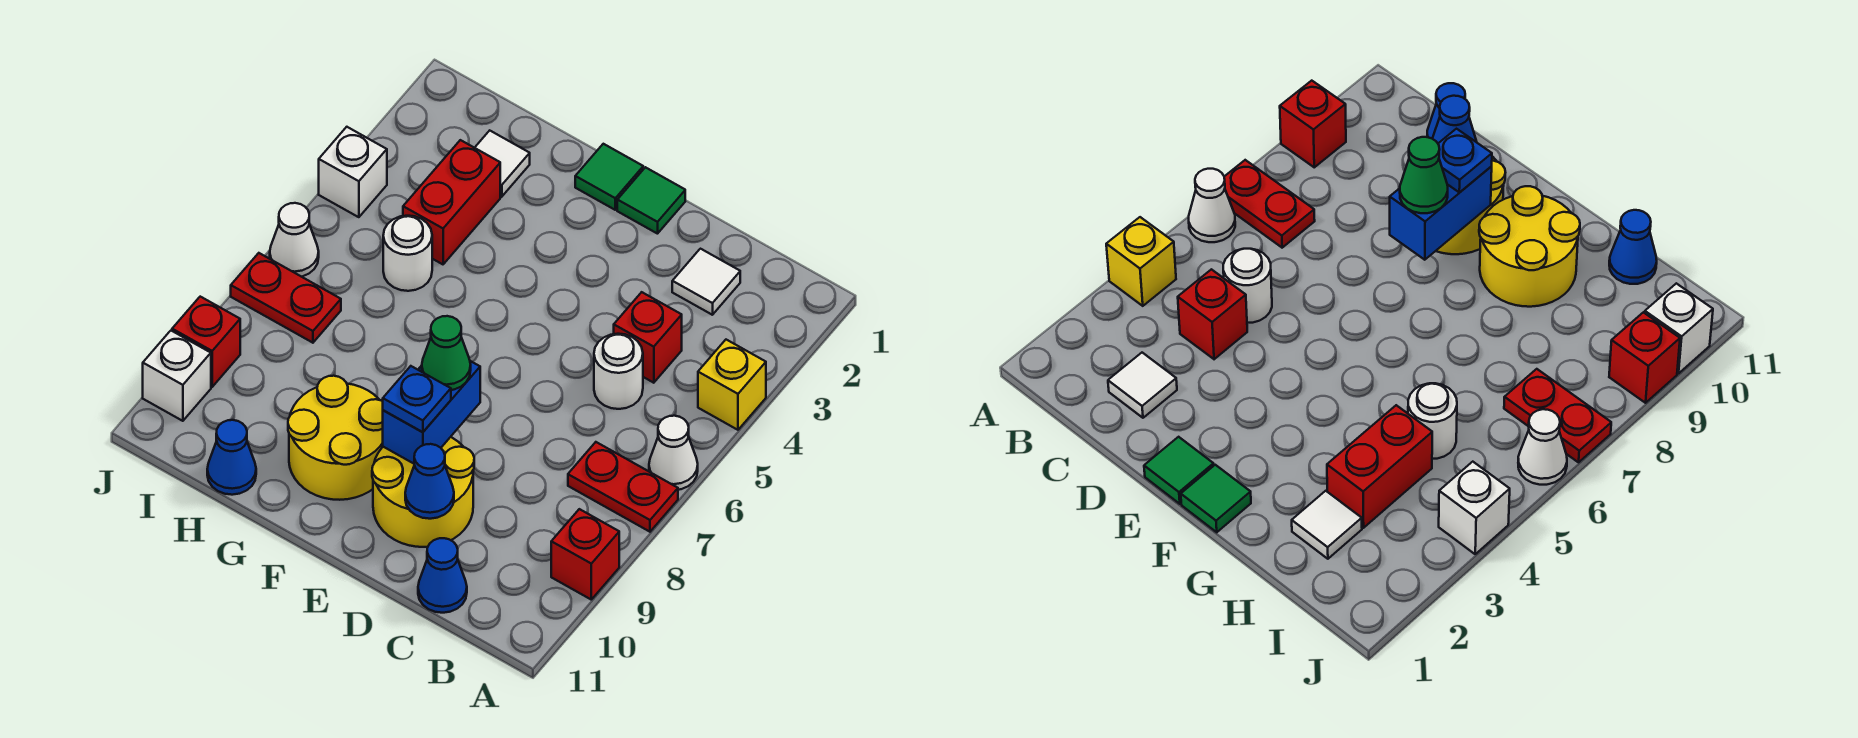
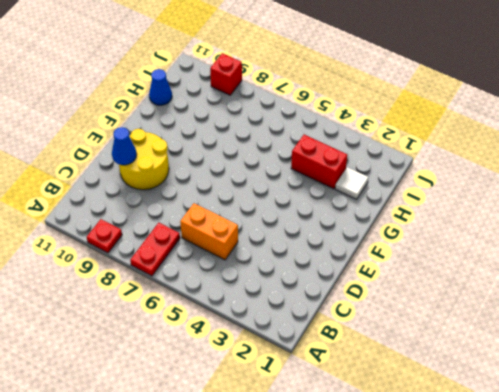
red plate A9 level 1 -> red brick A9 level 1
orange brick C5:C6 level 1 -> white round brick C5 level 1
none -> yellow brick A4 level 1
none -> white cone A6 level 1
none -> white tile C2 level 1

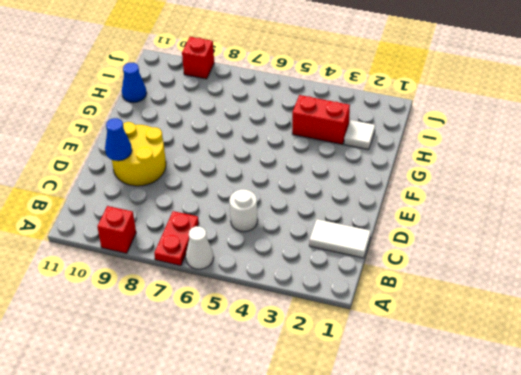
white tile C1:C2 level 1 -> white tile C2 level 1
none -> yellow brick A4 level 1
none -> red brick C4 level 1
none -> blue cone C11 level 1

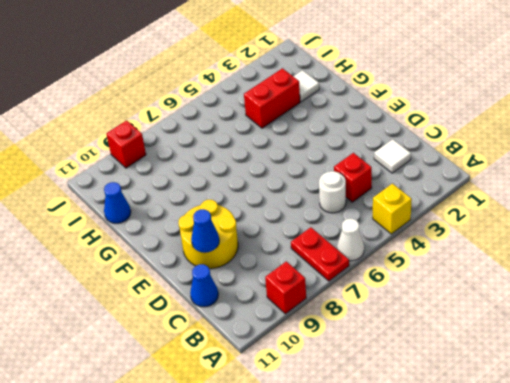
none -> green tile E1 level 1
none -> green tile F1 level 1
none -> yellow round brick F9:G10 level 1

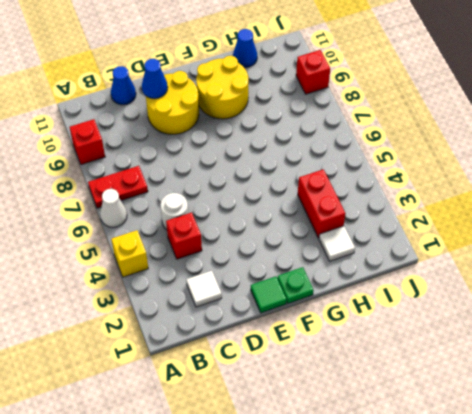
green plate F1 level 1 -> green tile F1 level 1
none -> white round brick H5 level 1
none -> red plate I7:J7 level 1
none -> white brick J4 level 1

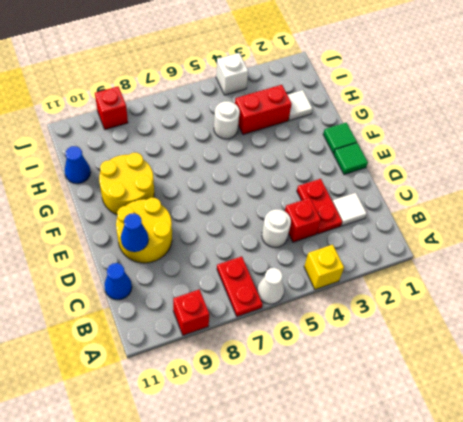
red plate C3:D3 level 1 -> red plate I7:J7 level 1
none -> white cone J6 level 1
none -> white brick J10 level 1
none -> blue brick E8:E9 level 2

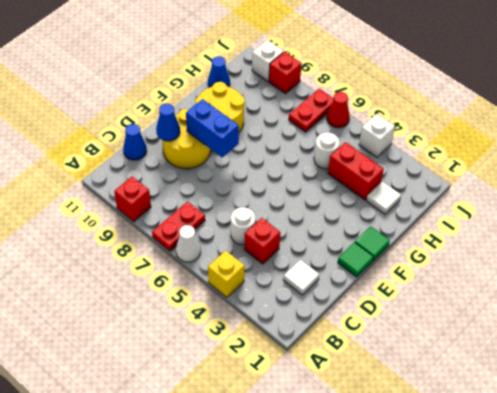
red cone J6 level 1 -> white cone J6 level 1
none -> green cone E8 level 3
none -> blue plate E9 level 3

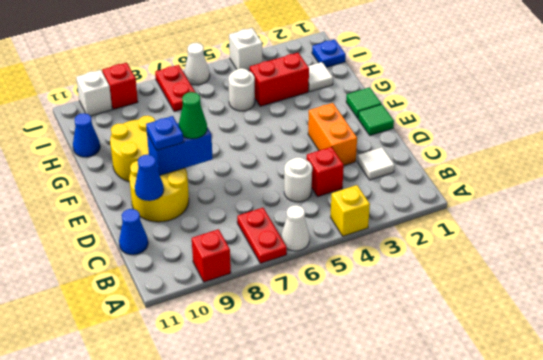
orange brick D3:E3 level 1 -> none
blue plate I1 level 1 -> none

